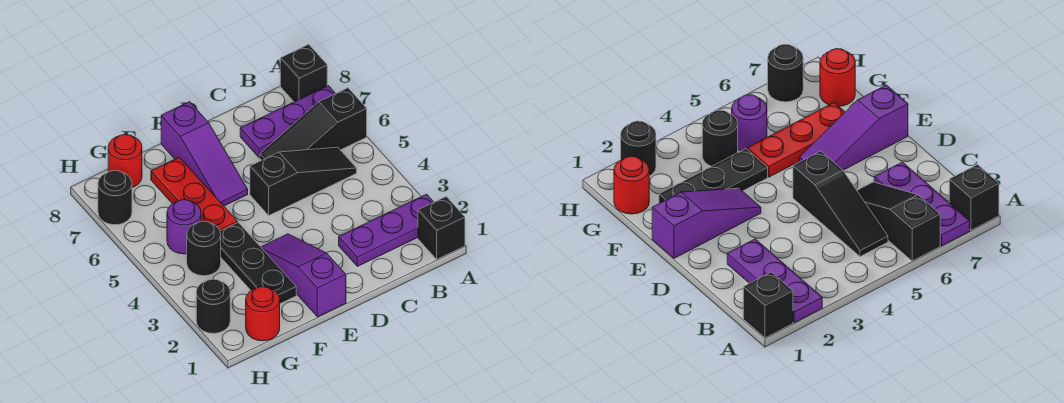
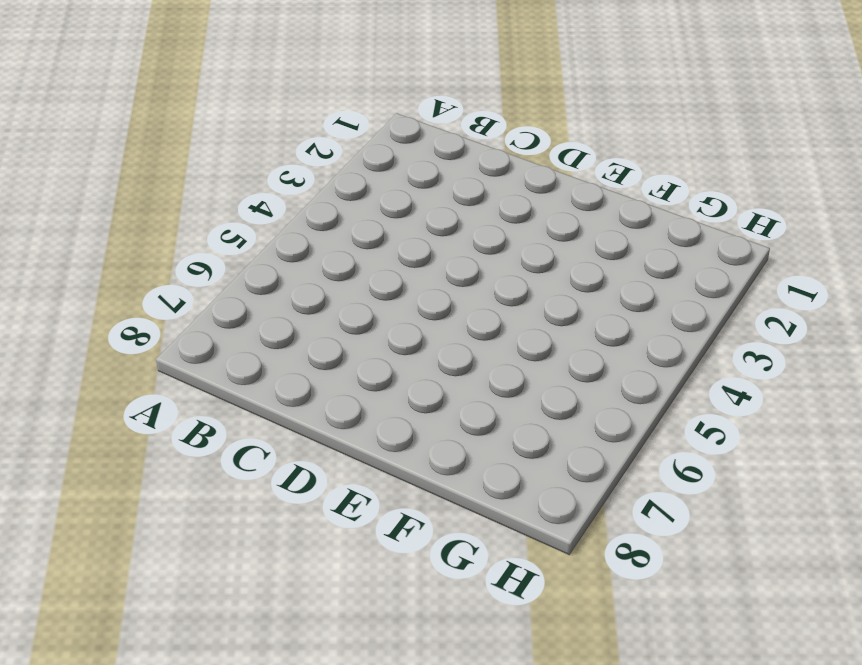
none -> black brick A1 level 1
none -> purple plate A2:C2 level 1
none -> black slope A6:C6 level 1 top A

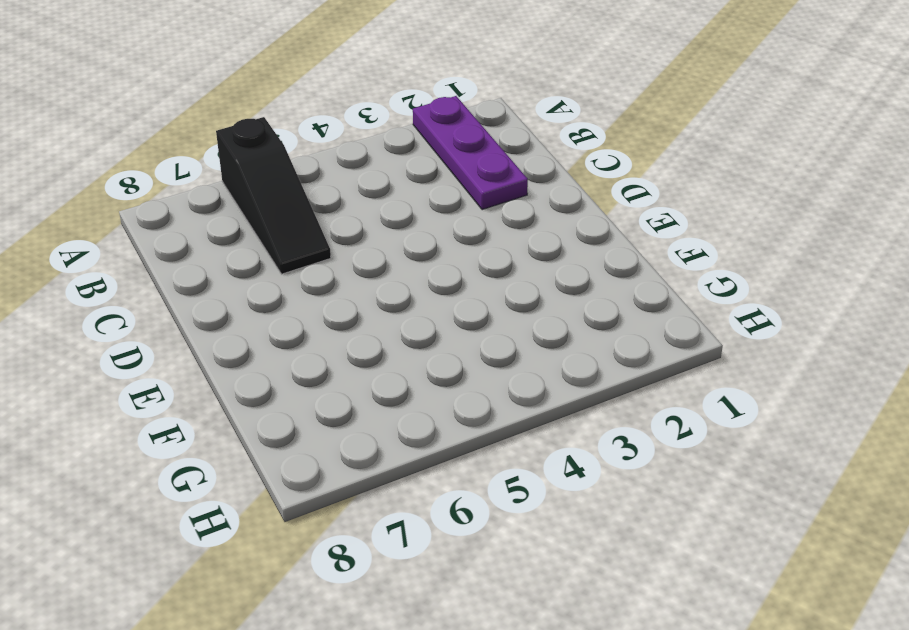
none -> black brick A1 level 1
none -> purple plate A7:C7 level 1
none -> black brick A8 level 1

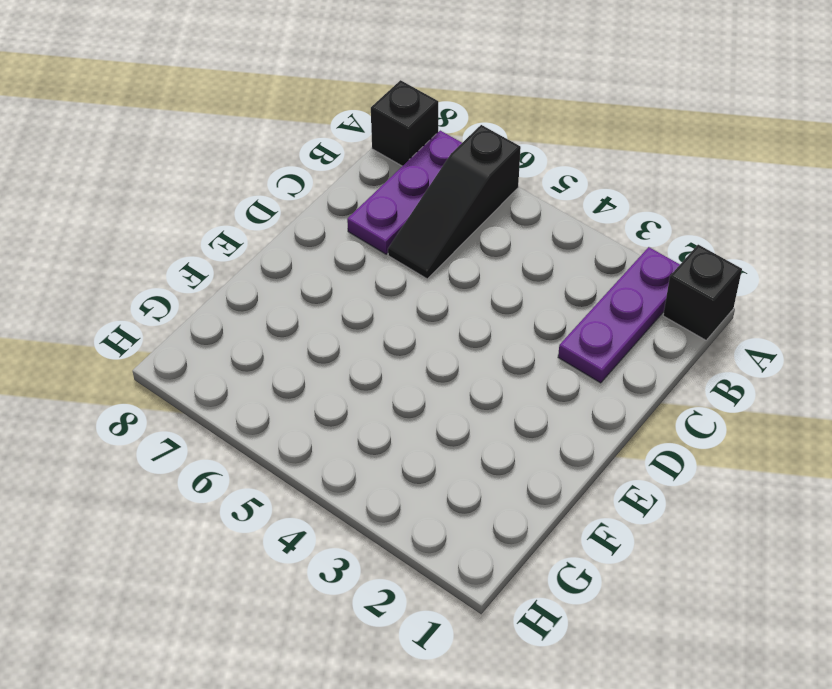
none -> black slope B5:D5 level 1 top D
none -> purple slope E1:E3 level 1 top 1
none -> purple slope E6:E8 level 1 top 8

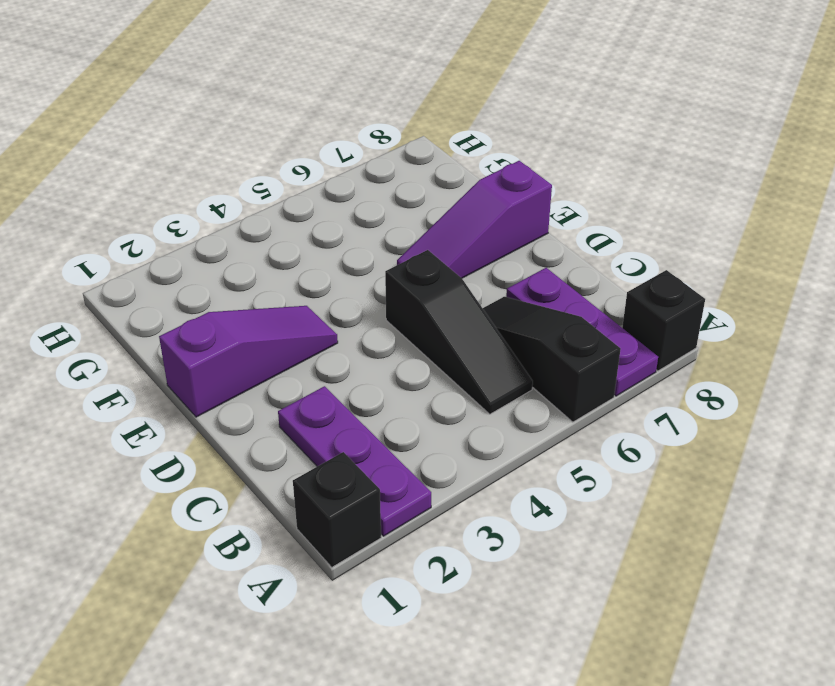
none -> black plate F2:F4 level 1
none -> red plate F5:F7 level 1
none -> red round brick G1 level 1

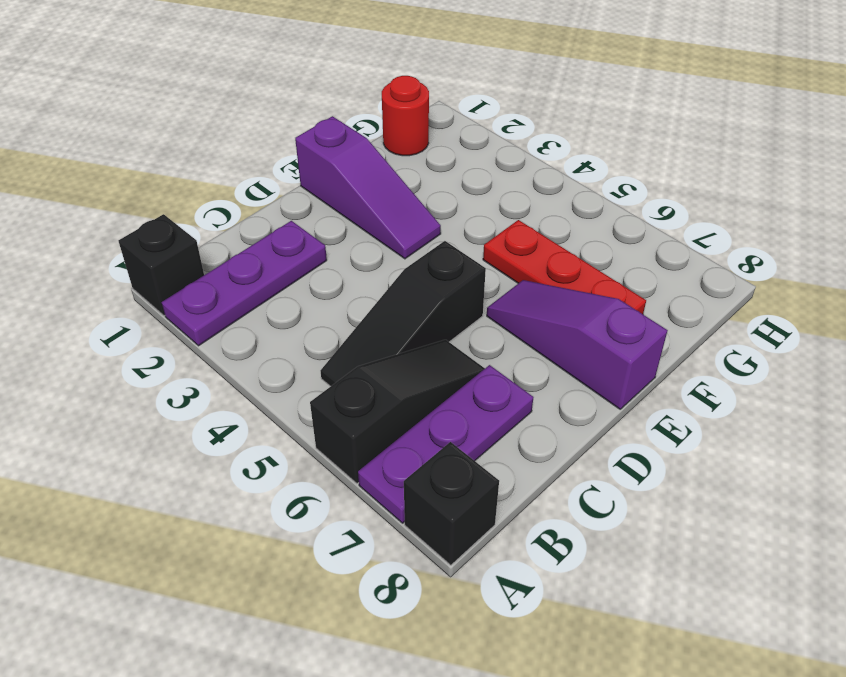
none -> black plate F2:F4 level 1
none -> black round brick G4 level 1
none -> purple round brick G5 level 1

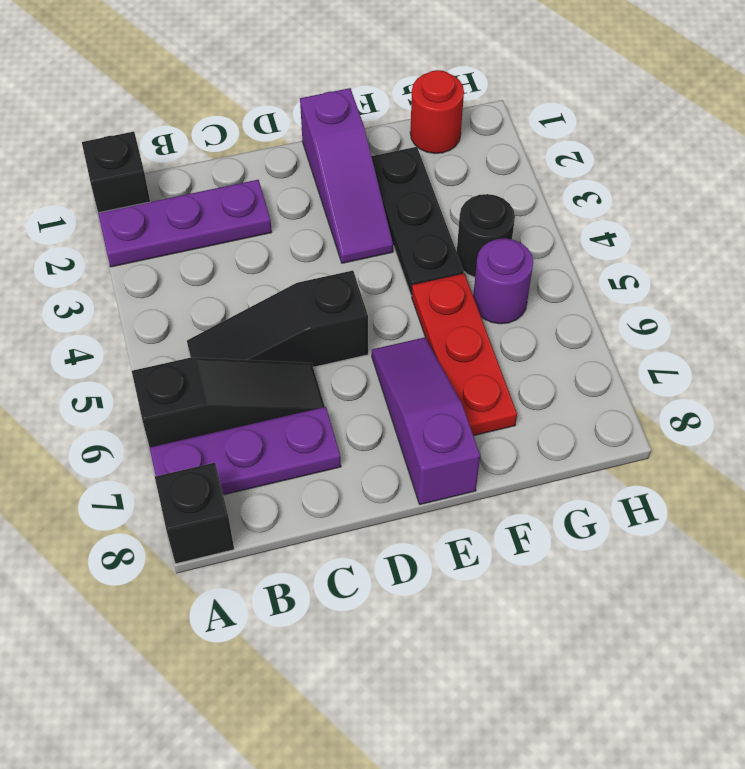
none -> red round brick G8 level 1
none -> black round brick H2 level 1
none -> black round brick H7 level 1

